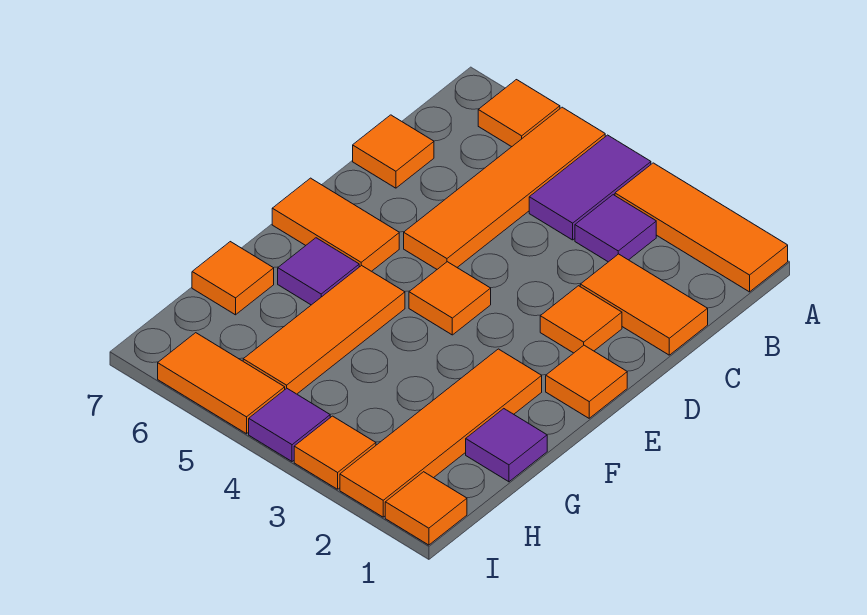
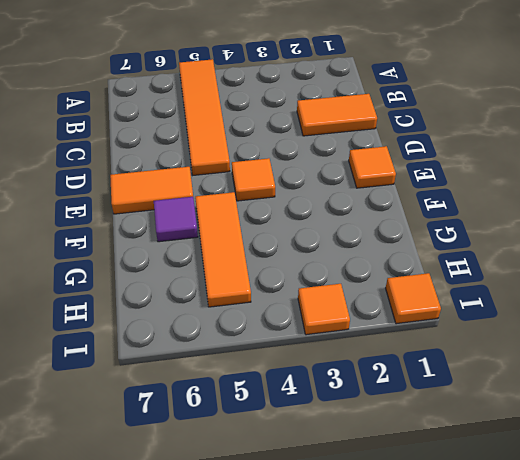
none -> orange tile A1:A3 level 1
none -> purple tile A4:B4 level 1
none -> orange tile A6 level 1

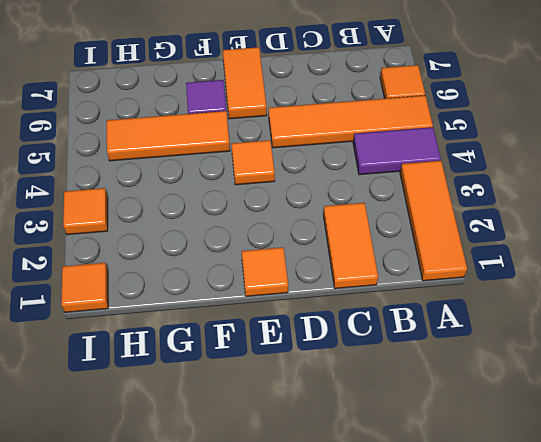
none -> purple tile B3 level 1
none -> orange tile C7 level 1
none -> orange tile D2 level 1

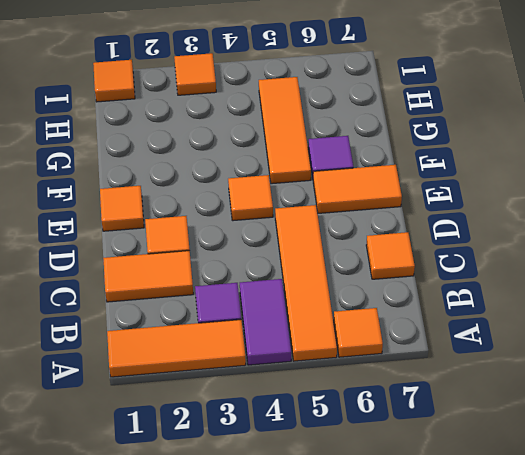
none -> orange tile F2:I2 level 1
none -> purple tile G1 level 1
none -> orange tile G7 level 1

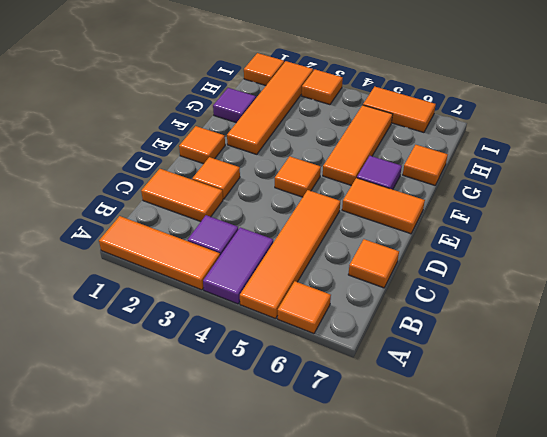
none -> purple tile I4 level 1

